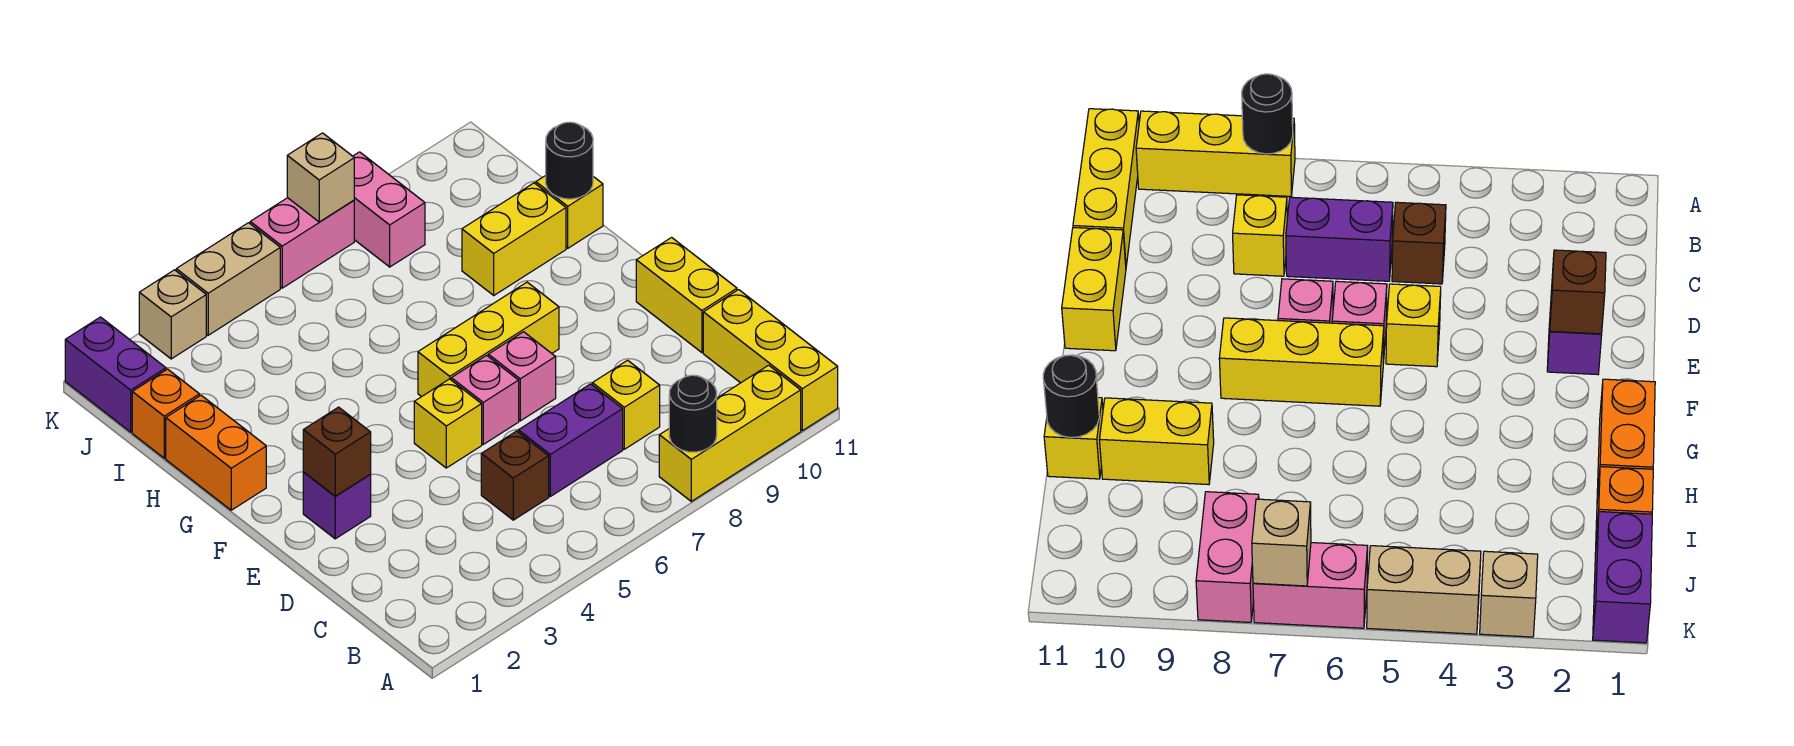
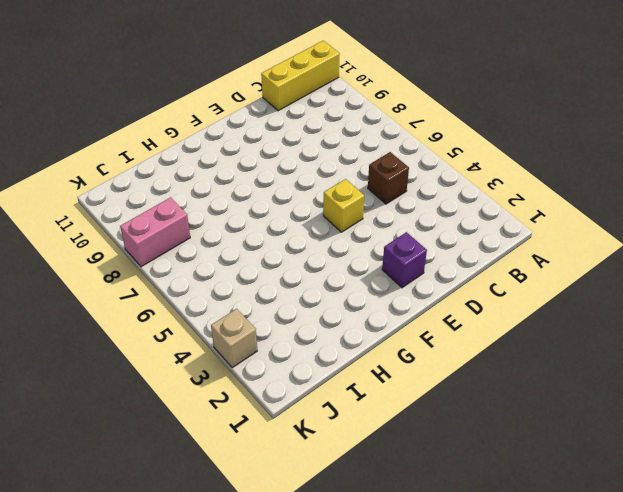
none -> yellow brick A8:A10 level 1
none -> purple brick C6:C7 level 1
none -> yellow brick C8 level 1

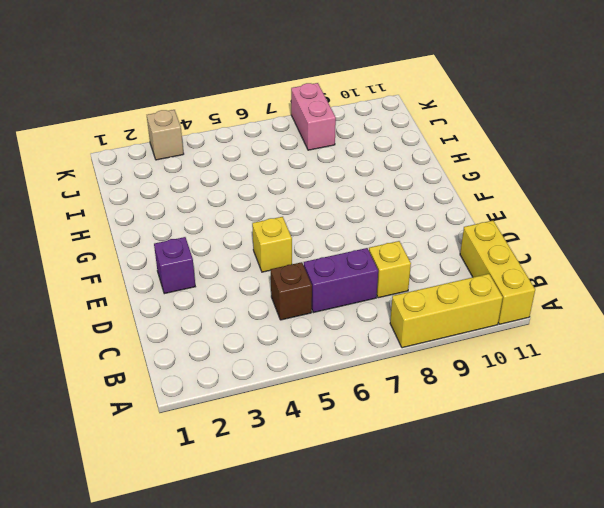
none -> yellow brick D11:E11 level 1
none -> pink brick E6 level 1
none -> pink brick E7 level 1

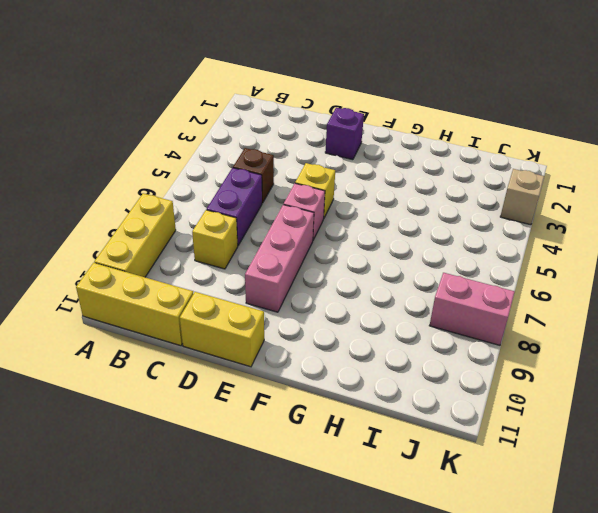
pink brick E7:E9 level 1 -> pink brick E7 level 1
none -> yellow brick F6:F8 level 1
none -> orange brick G1:H1 level 1
none -> yellow brick H9:H10 level 1

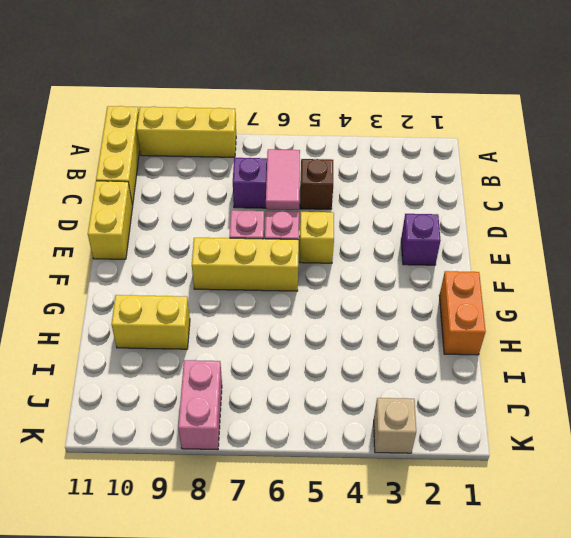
pink tile C6:D6 level 2 -> none
none -> yellow brick C8 level 1
none -> yellow brick H11 level 1
none -> orange brick I1 level 1

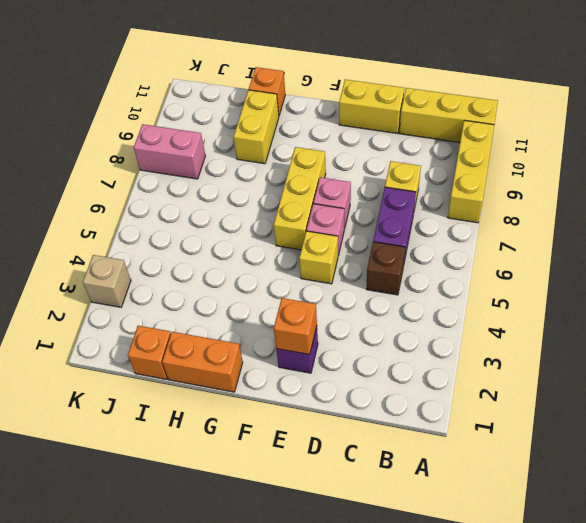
orange brick E2 level 2 -> brown brick E2 level 2
orange brick H11 level 1 -> yellow brick H11 level 1
none -> purple brick J1:K1 level 1
none -> tan brick K4:K5 level 1
none -> pink brick K6:K7 level 1

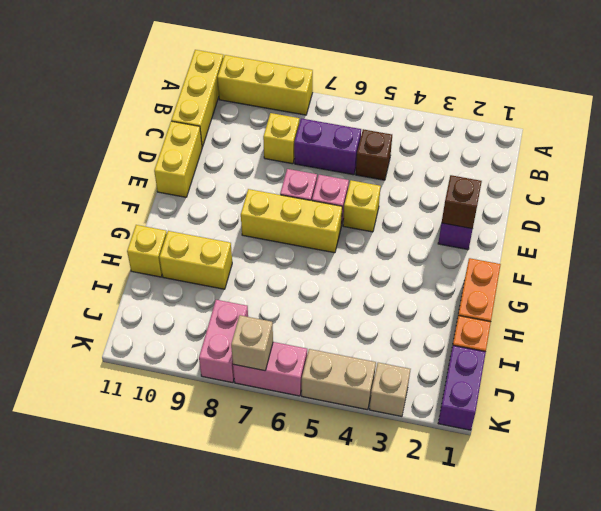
none -> black round brick A8 level 2
none -> black round brick H11 level 2

